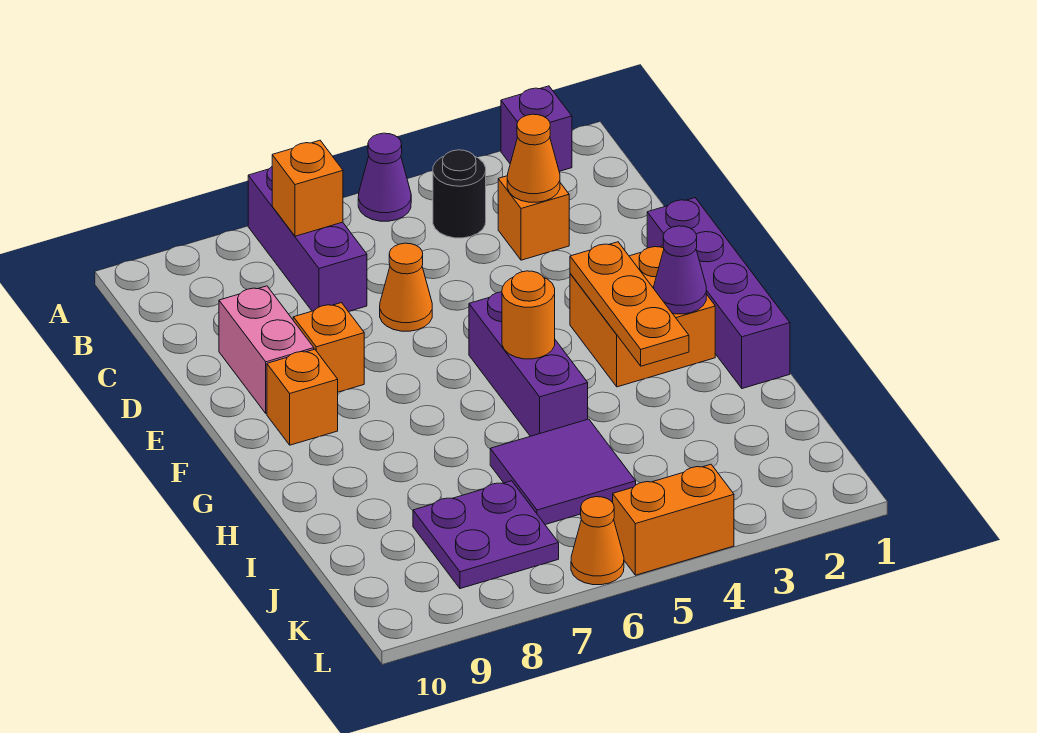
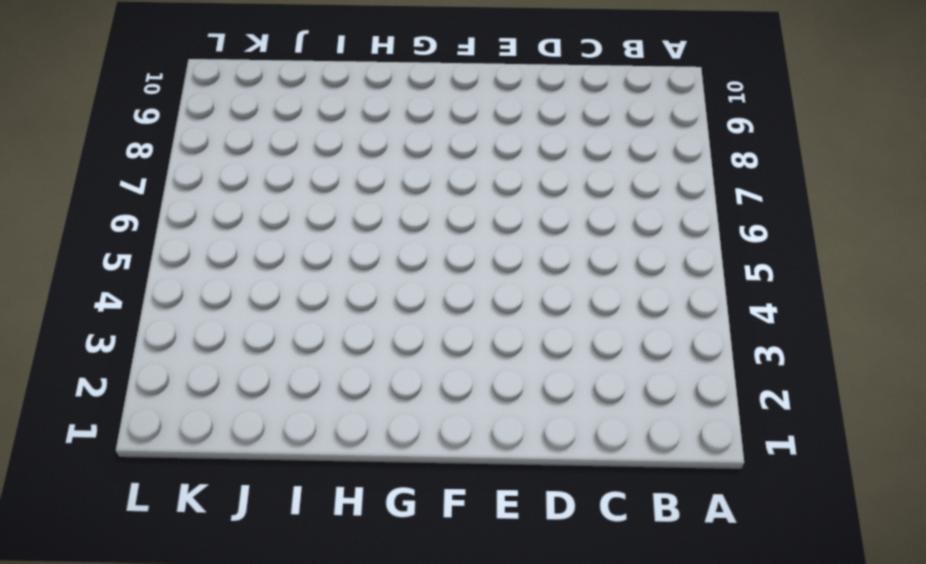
none -> purple brick A2 level 1
none -> purple cone A5 level 1
none -> purple brick A7:C7 level 1

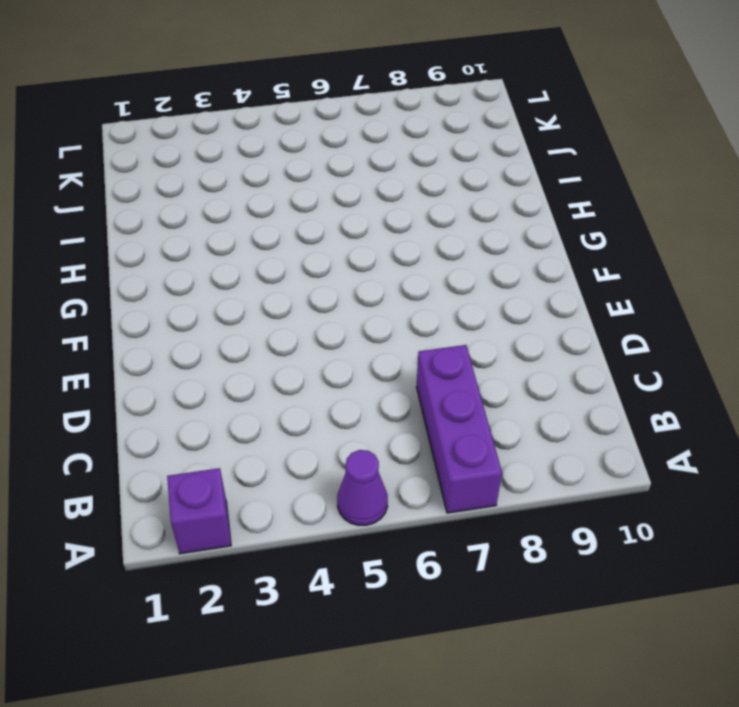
none -> black round brick B4 level 1
none -> orange brick C3 level 1
none -> orange cone D6 level 1

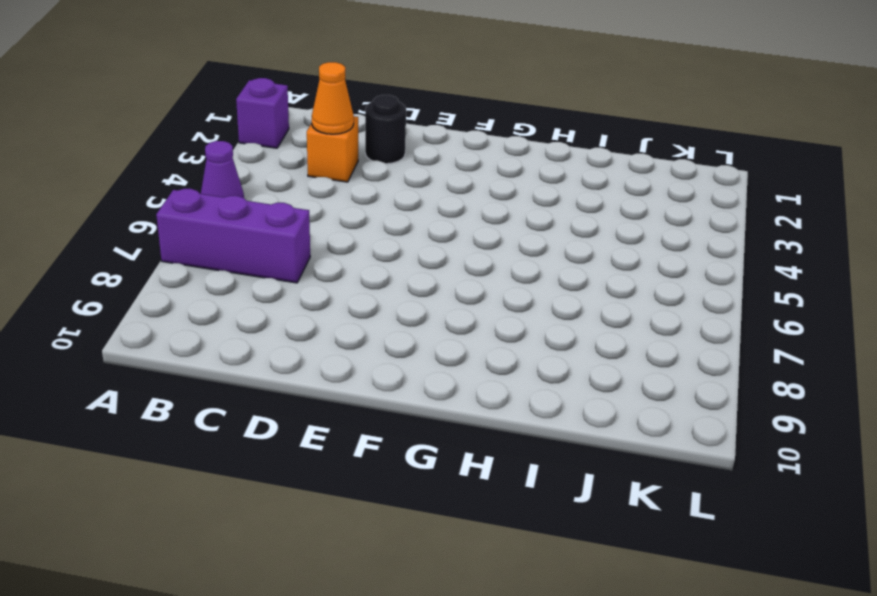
black round brick D2 level 1 -> black round brick B4 level 1
none -> orange cone D6 level 1
none -> pink brick D9:E9 level 1
none -> purple brick E1:H1 level 1

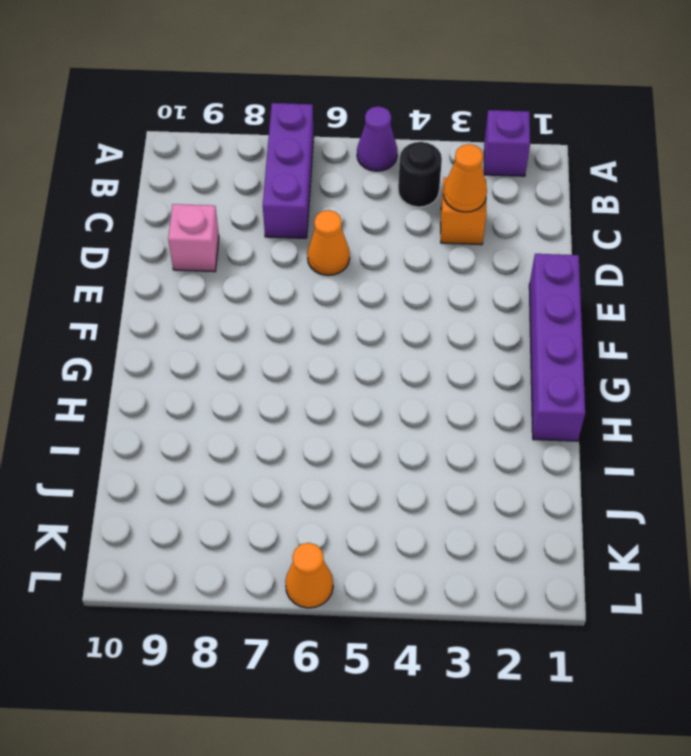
pink brick D9 level 1 -> pink brick D9:E9 level 1
none -> orange brick E8 level 1
none -> orange brick F2:G3 level 1
none -> purple brick F5:H5 level 1

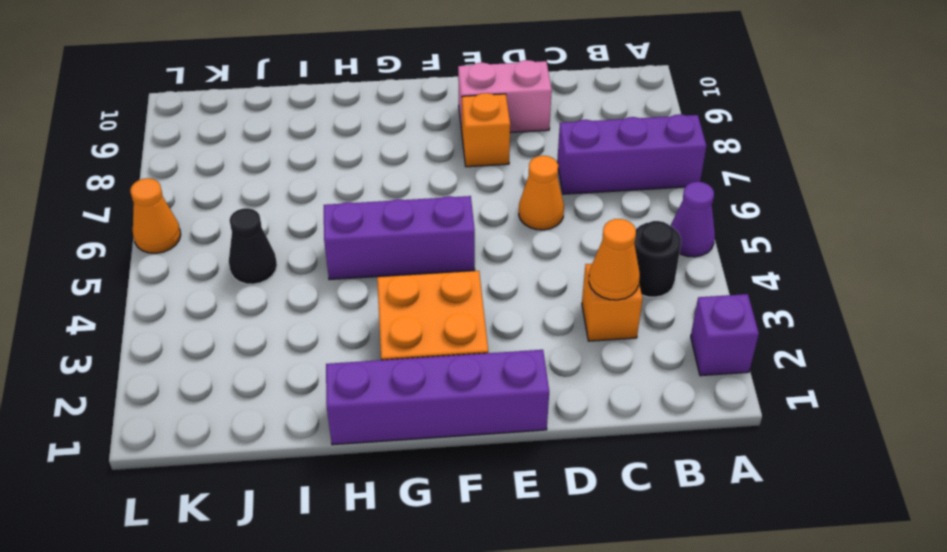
black cone J5 level 1 -> purple tile I5:J6 level 1
none -> orange brick F9 level 1
none -> purple plate J7:K8 level 1
none -> orange brick L4:L5 level 1

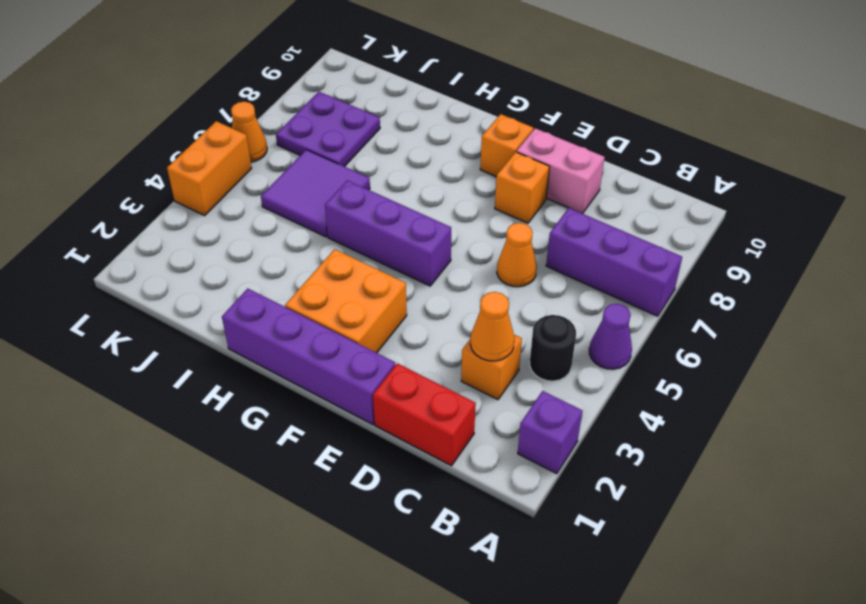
red brick C1:D1 level 1 -> none
none -> orange brick B7 level 2
none -> orange plate F3:H3 level 2
none -> purple cone G2 level 2

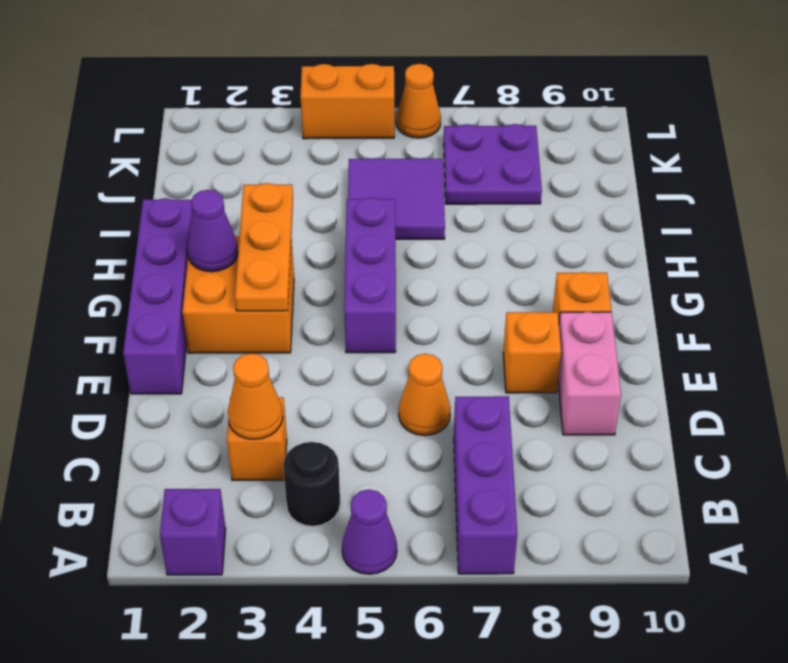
none -> orange brick B7 level 2
none -> orange round brick G5 level 2

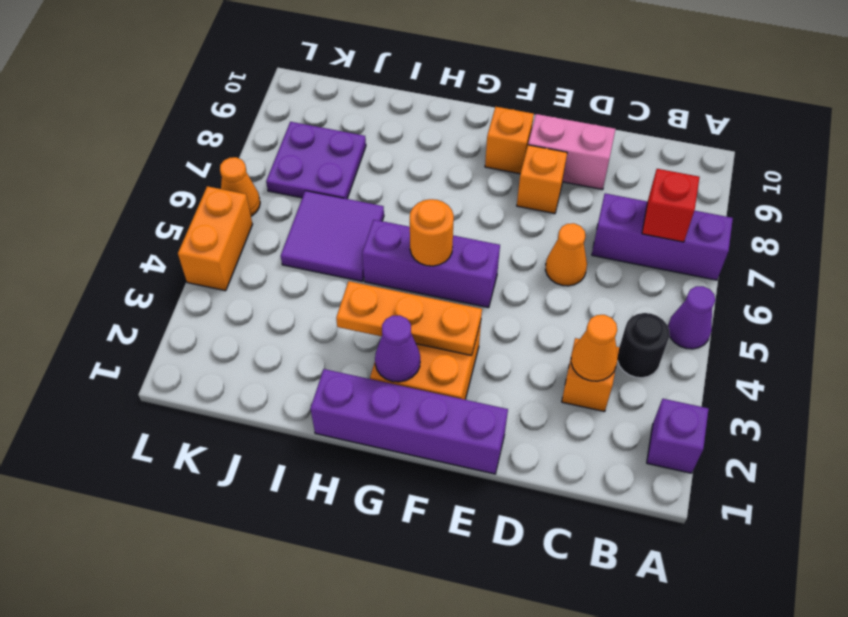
red brick B7 level 2 -> orange brick B7 level 2

